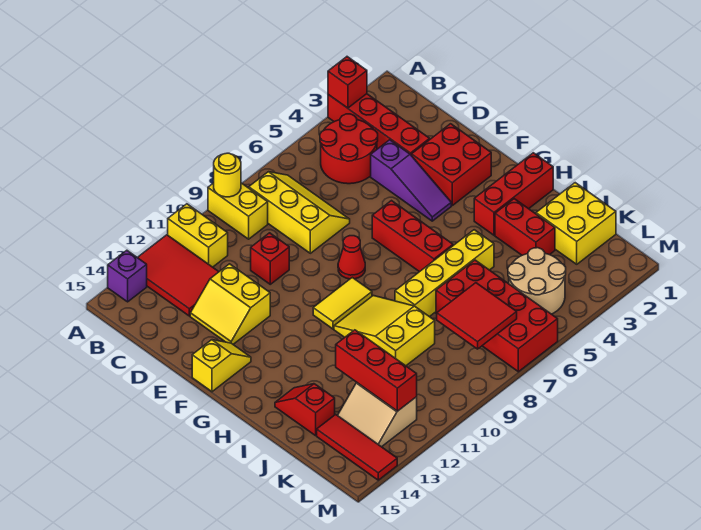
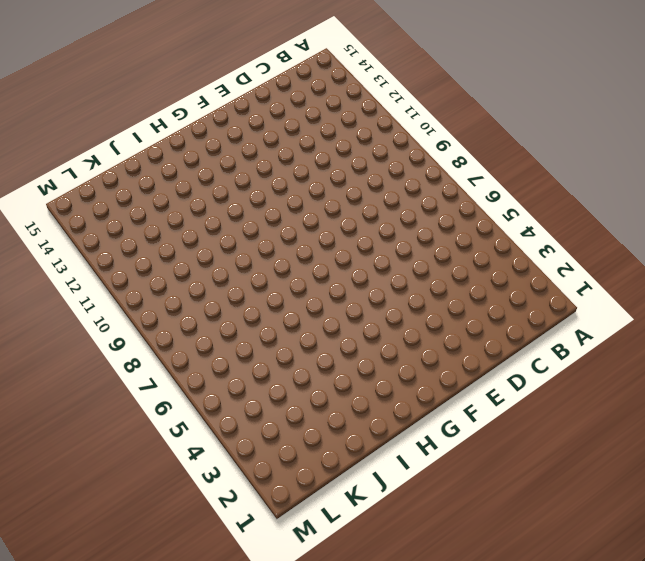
none -> red brick A3:D3 level 1
none -> yellow brick A9:B9 level 1
none -> yellow brick A11:B11 level 1

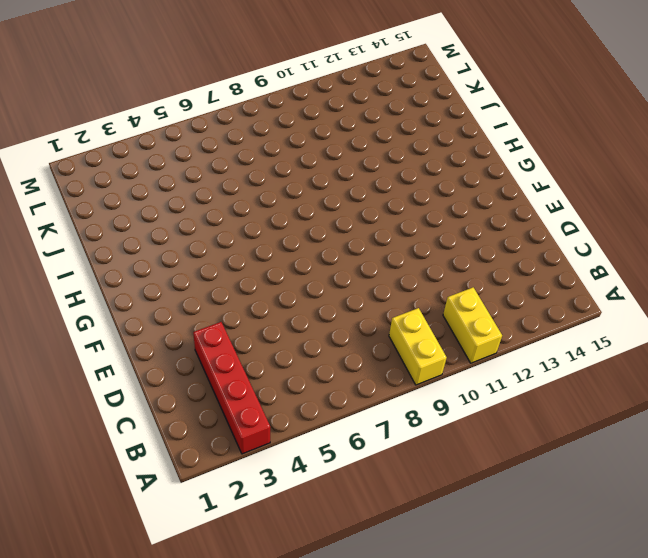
none -> red tile A12:C13 level 1
none -> purple brick A14 level 1
none -> red round brick B4:C5 level 1

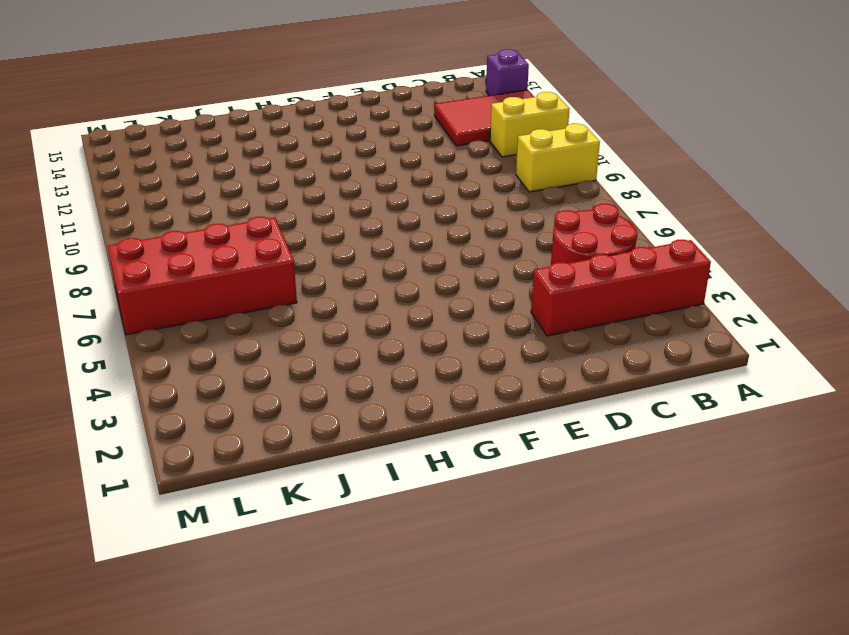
none -> yellow slope B7:D8 level 1 top 8
none -> purple slope D4:F4 level 1 top D
none -> red brick D10 level 1

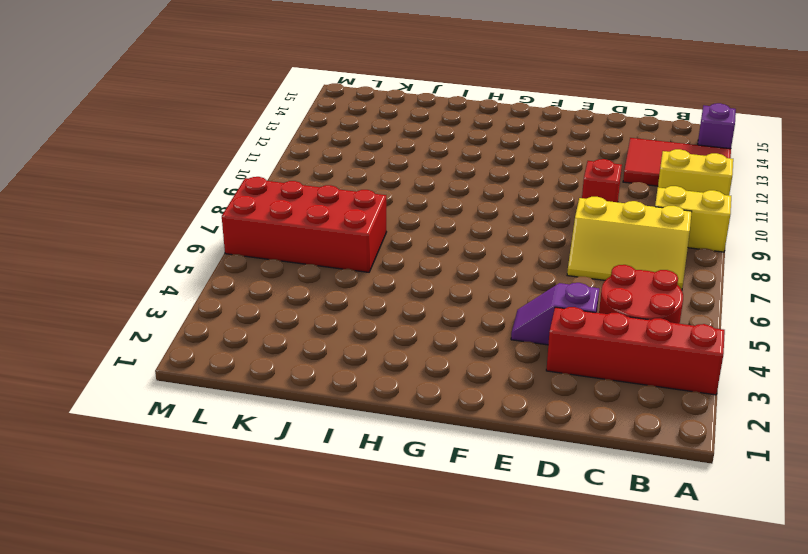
purple slope D4:E4 level 1 top D -> purple slope D4:F4 level 1 top D
none -> yellow slope D12:E13 level 1 top 12
none -> red brick E2:F3 level 1
none -> red brick F6:H6 level 1

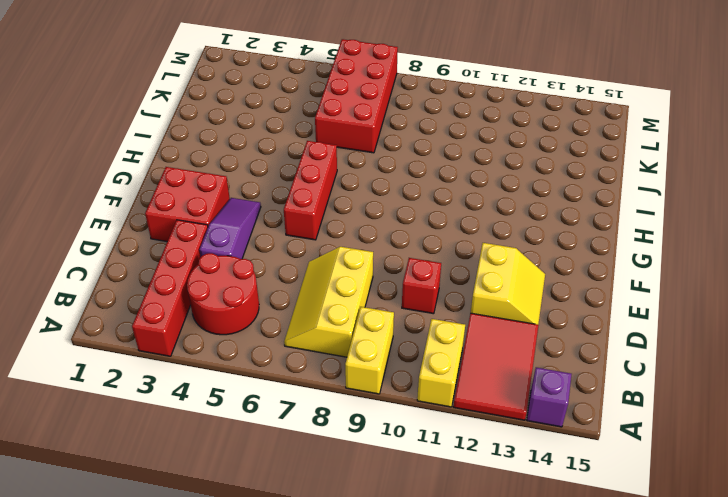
none -> red cone F8 level 1
none -> yellow slope F14:F15 level 1 top 15
none -> yellow tile G9:G10 level 1

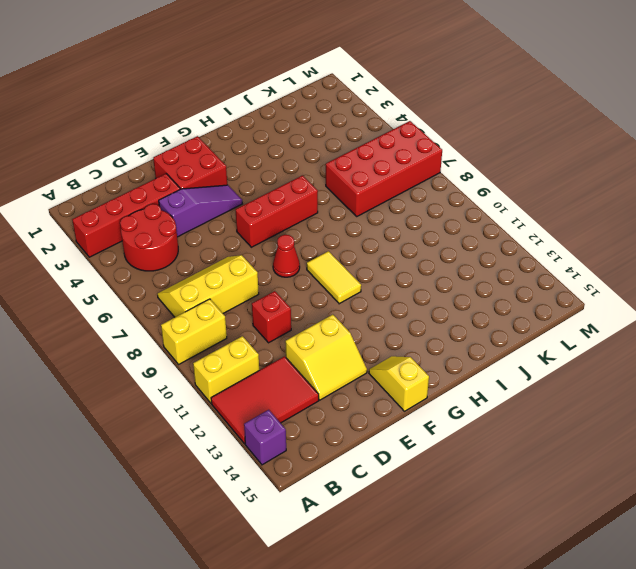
none -> red brick H1:H3 level 1
none -> yellow slope H9:J10 level 1 top J
none -> red brick I3:J3 level 1

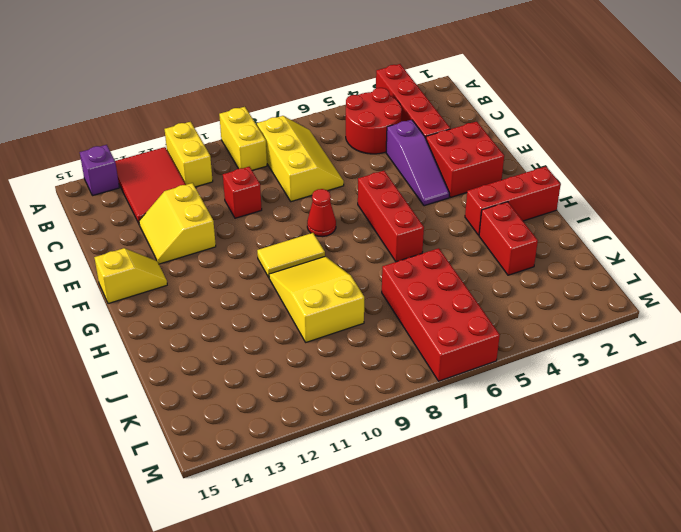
none -> yellow brick I5:I8 level 1
none -> red slope I14:J14 level 1 top J
none -> yellow brick J1:K2 level 1

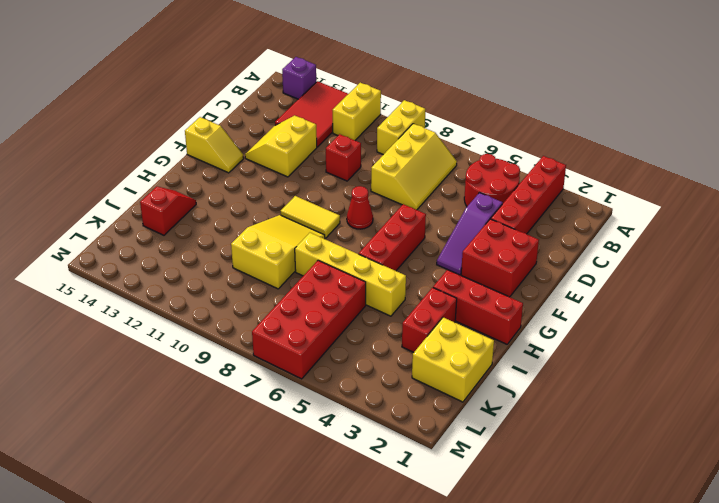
none -> tan round brick K4:L5 level 1
none -> tan slope K12:L13 level 1 top 12
none -> red tile K14:M14 level 1

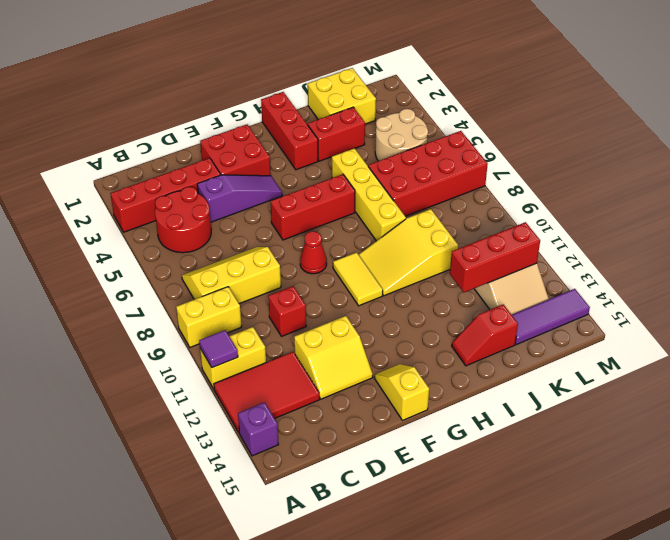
purple tile A11 level 2 -> none
purple tile K14:M14 level 1 -> red tile K14:M14 level 1
none -> red brick A3 level 2
none -> yellow round brick A9 level 2
none -> red tile K7:L8 level 2

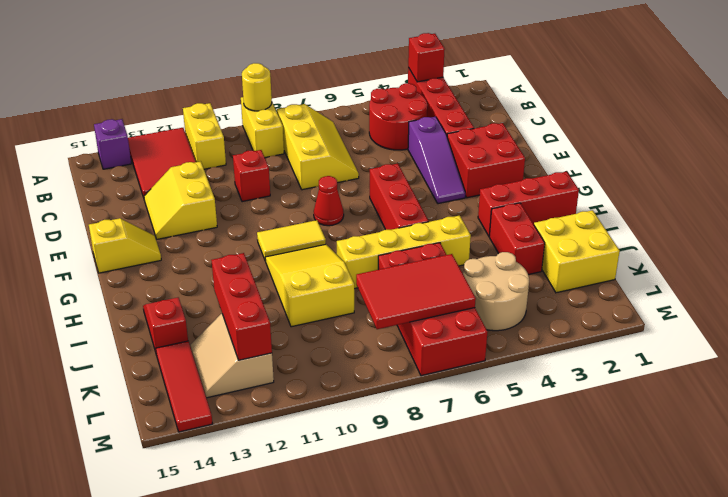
red tile K6:L8 level 2 -> red tile K7:L8 level 2

